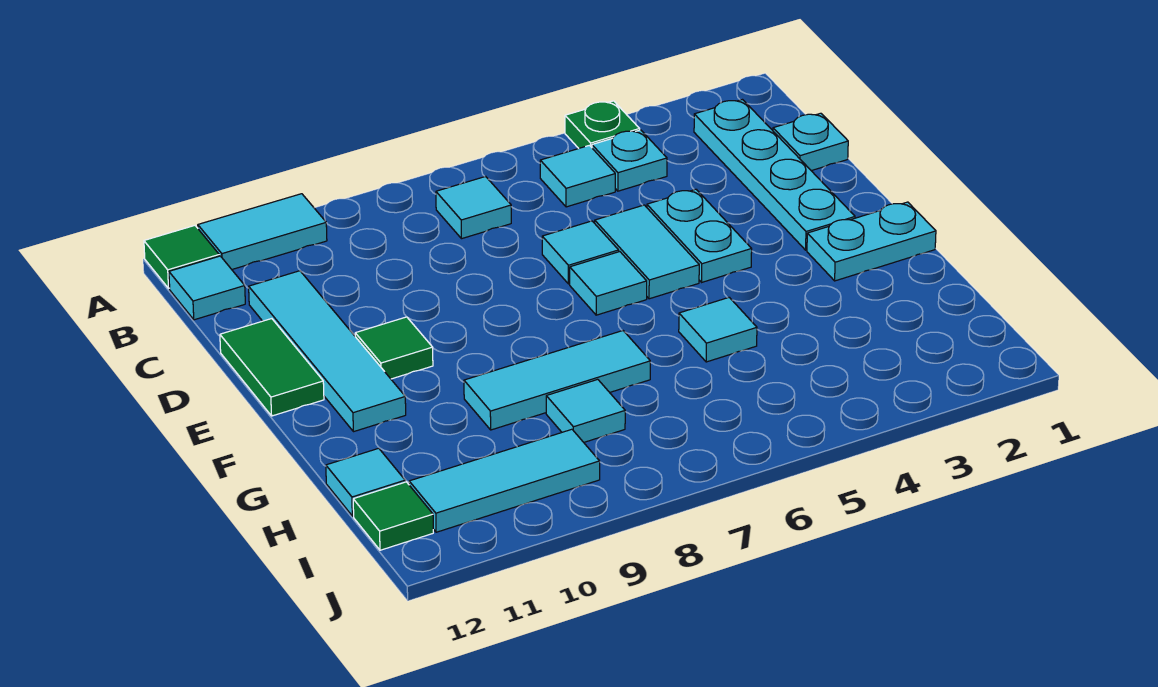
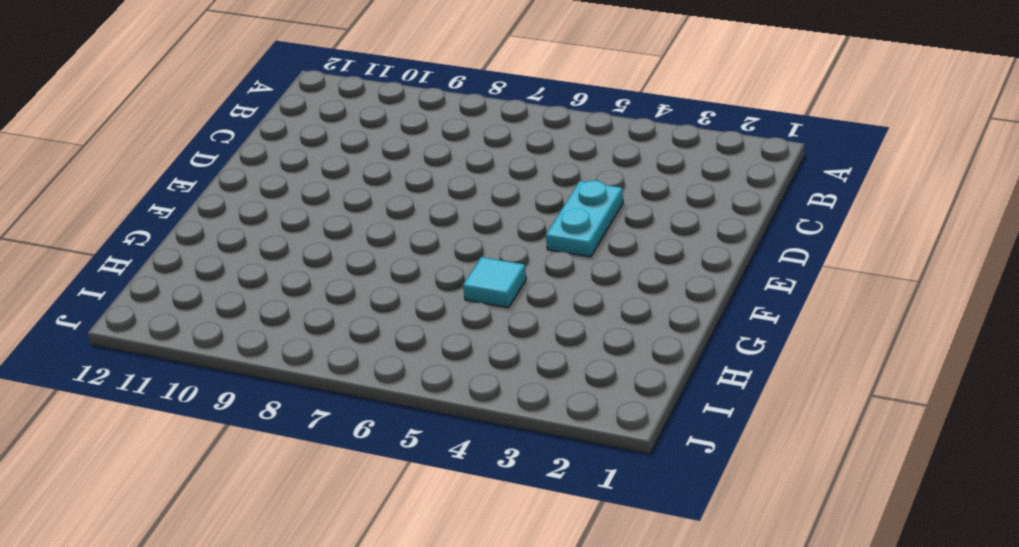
none -> green plate A4 level 1
none -> cyan tile A10:A11 level 1
none -> green tile A12 level 1

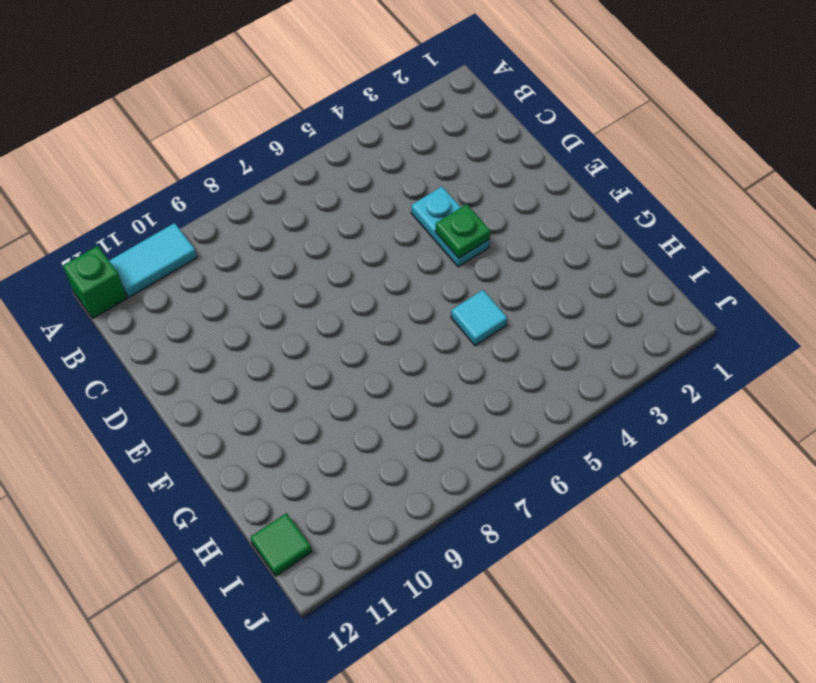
green brick A12 level 1 -> green tile A12 level 1
green plate E4 level 2 -> green plate A4 level 1
none -> cyan plate B2:E2 level 1
none -> cyan plate B4 level 1
none -> cyan tile B5 level 1

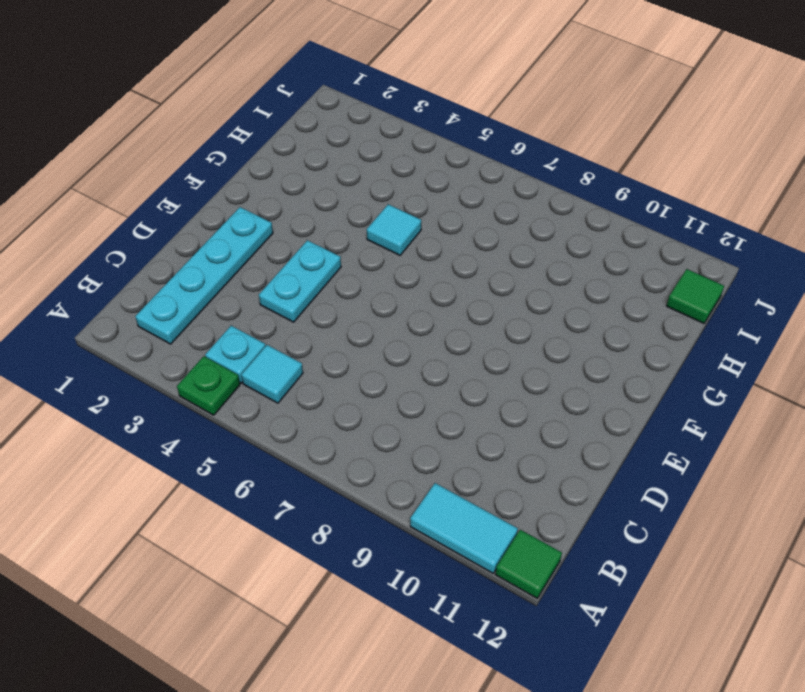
none -> cyan tile B7 level 1
none -> cyan tile B12 level 1
none -> cyan plate C1 level 1

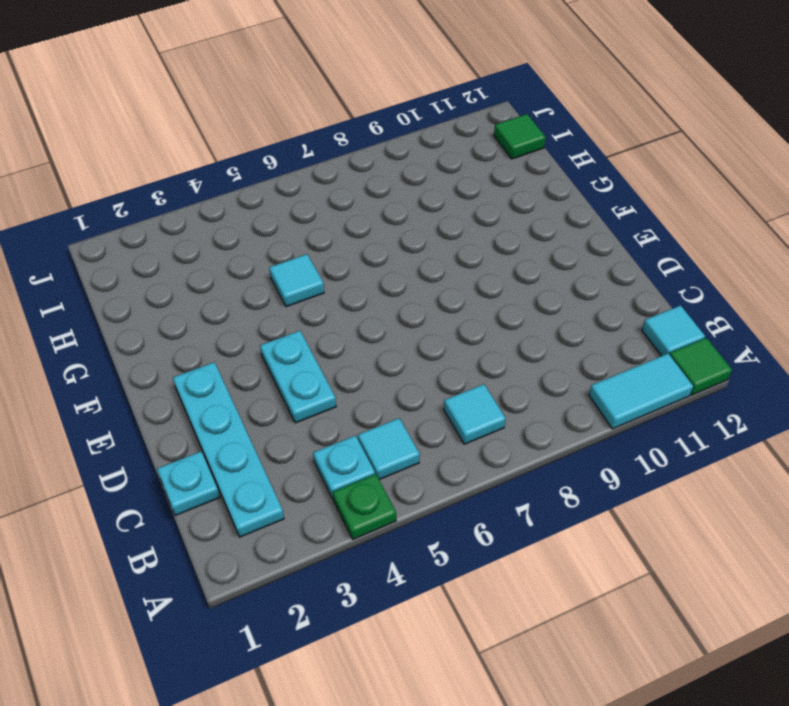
none -> cyan tile C11:F11 level 1
none -> cyan tile D5:E5 level 1
none -> cyan tile D6 level 1

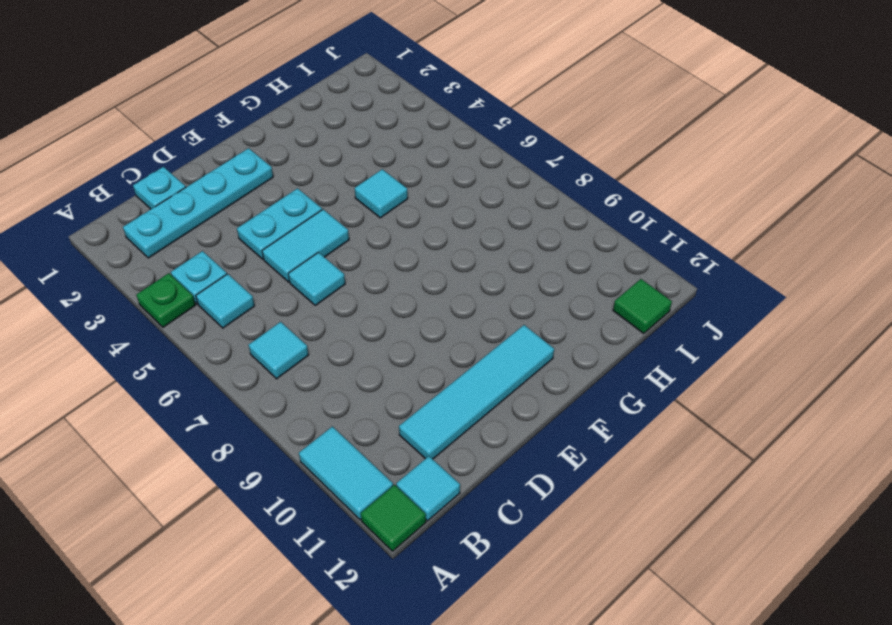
none -> green tile D12:E12 level 1
none -> cyan tile E6 level 1
none -> green tile E10 level 1

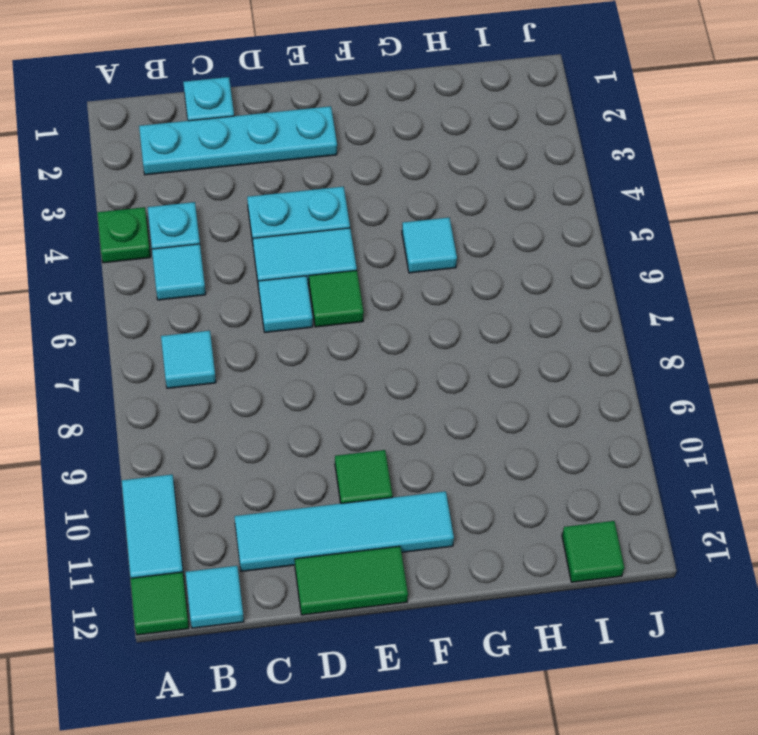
green tile E6 level 1 -> cyan tile E6 level 1
none -> cyan plate F1:F2 level 1
none -> cyan tile G7:G9 level 1
none -> cyan tile H8 level 1

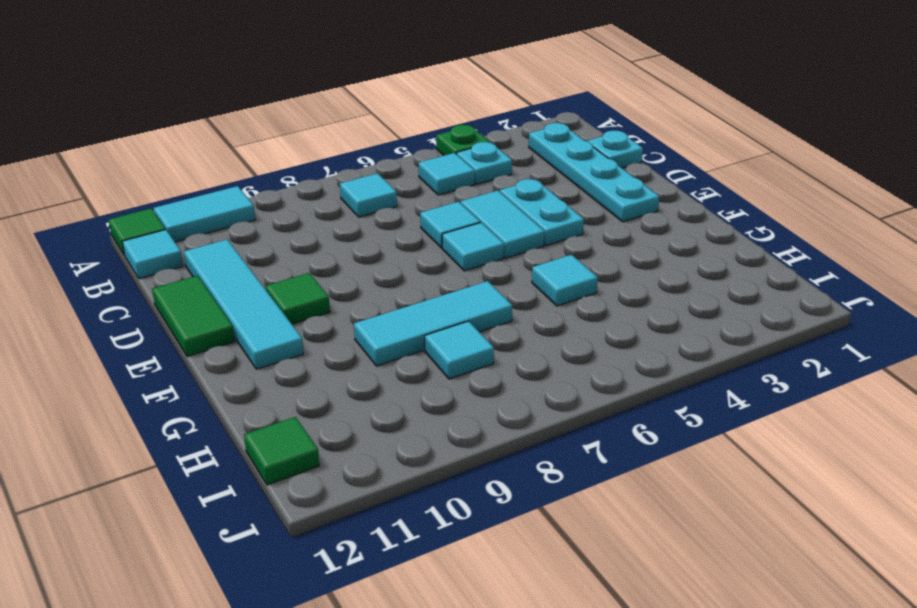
none -> cyan plate F1:F2 level 1
none -> cyan tile H12 level 1
none -> cyan tile I9:I11 level 1

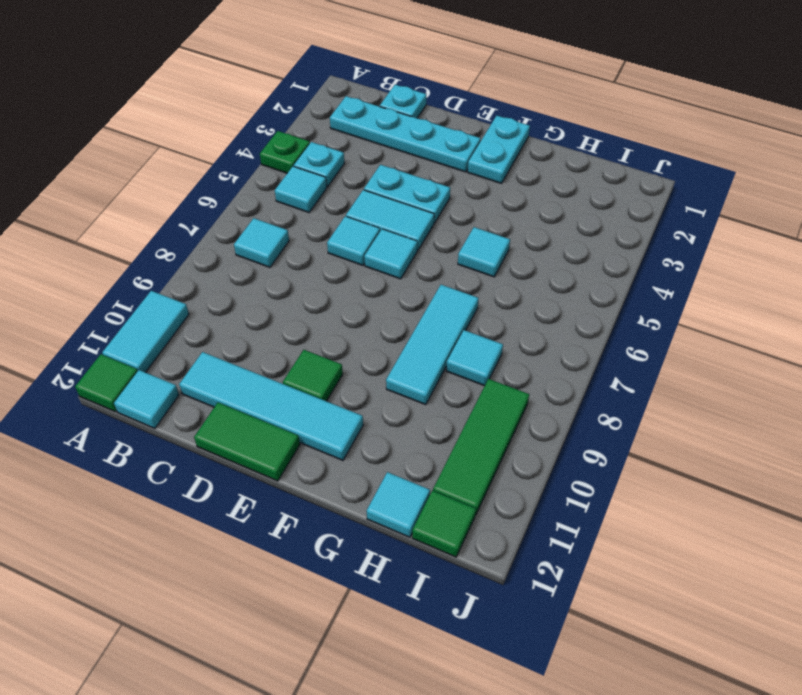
green tile I9:I11 level 1 -> cyan tile I9:I11 level 1

